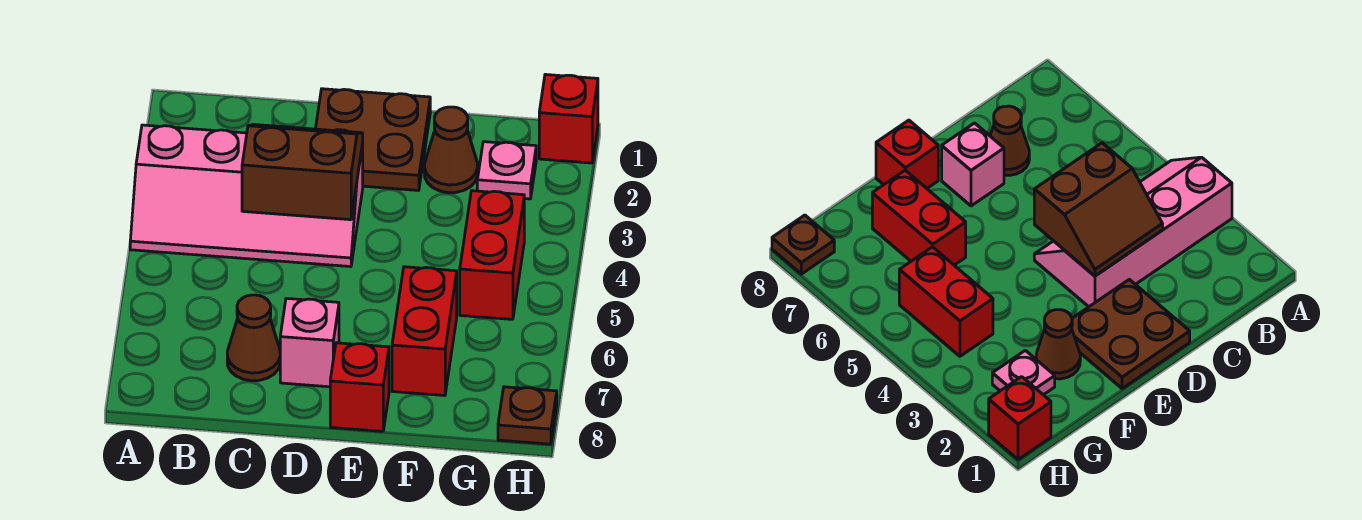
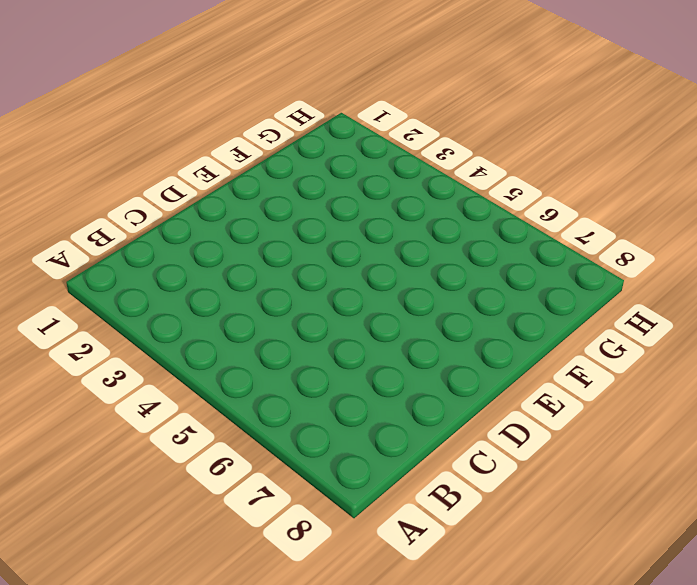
none -> pink slope A3:D4 level 1 top 3
none -> brown cone C7 level 1
none -> brown plate D1:E2 level 1

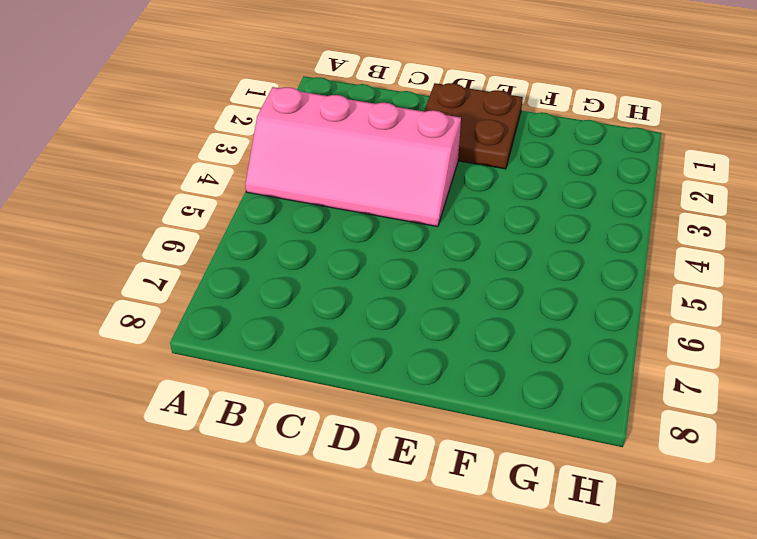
none -> brown cone C7 level 1
none -> pink brick D7 level 1
none -> red brick E8 level 1

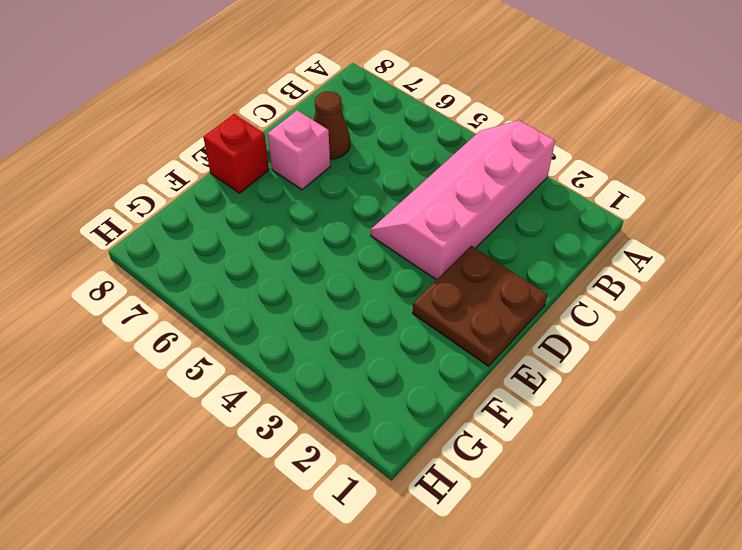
none -> brown cone F2 level 1
none -> red brick F6:F7 level 1
none -> pink plate G2 level 1

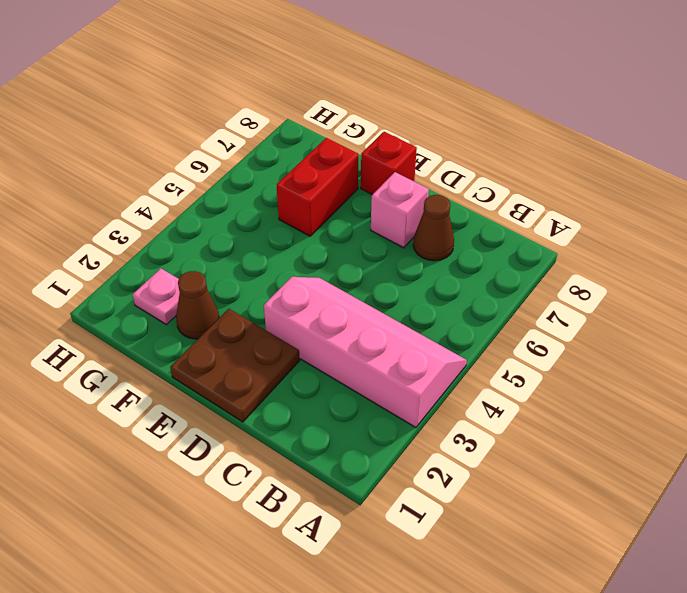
none -> red brick G4:G5 level 1
none -> red brick H1 level 1
none -> brown plate H8 level 1

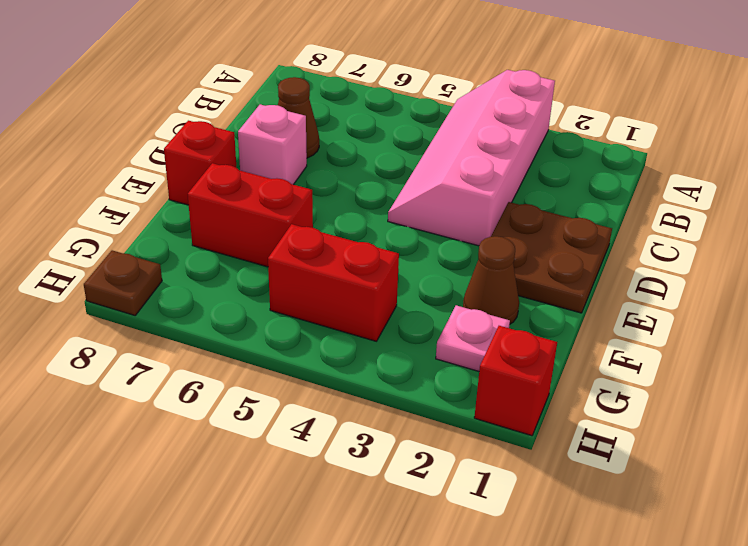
none -> brown slope C3:D4 level 2 top 4

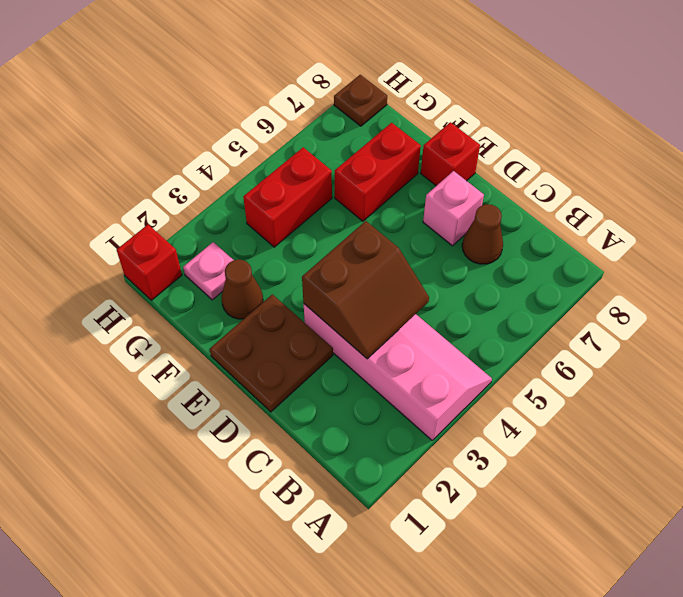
brown slope C3:D4 level 2 top D -> brown slope C3:D4 level 2 top 4

